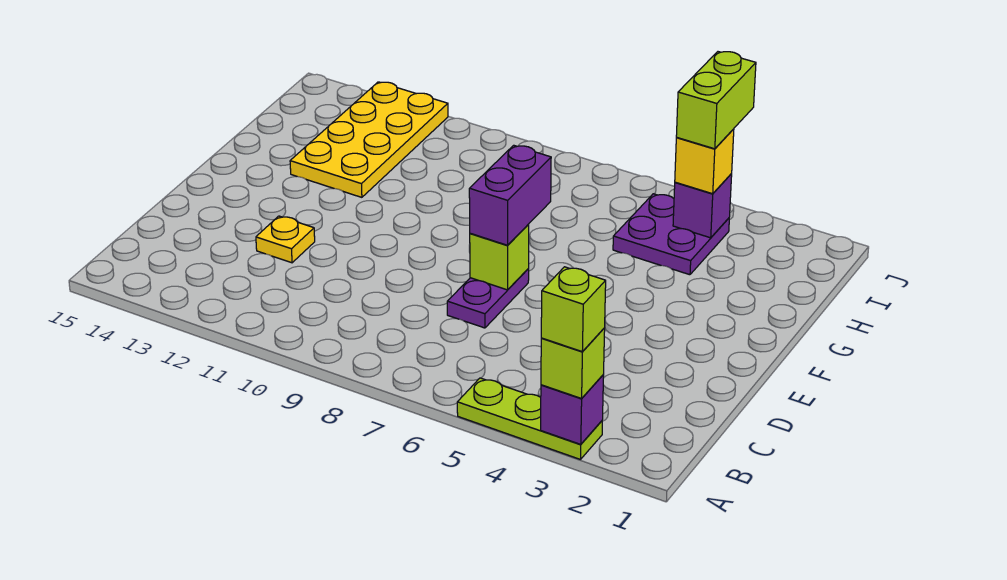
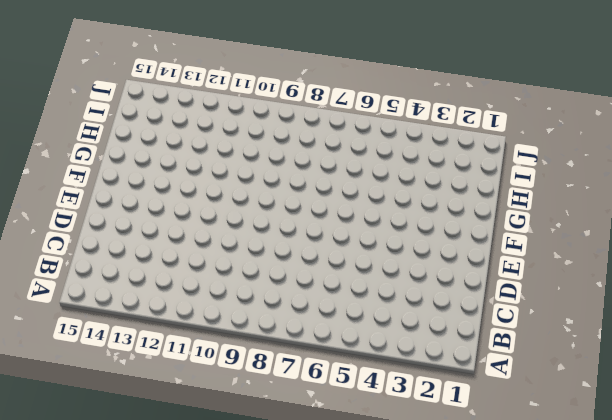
none -> lime plate A3:A5 level 1
none -> purple plate D7:E7 level 1
none -> yellow plate D12 level 1

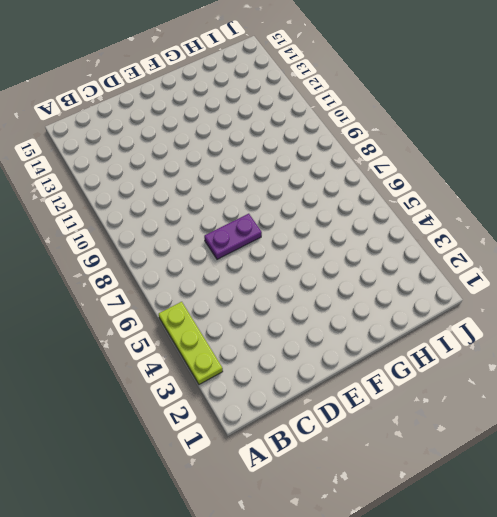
none -> yellow plate D12 level 1
none -> yellow plate G12:J13 level 1
none -> purple plate H4:I5 level 1

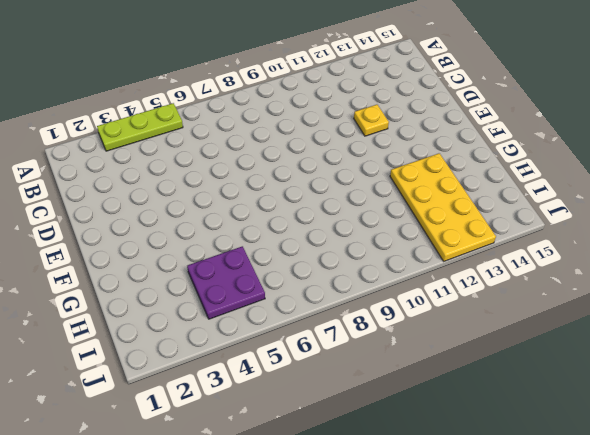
none -> purple plate D7:E7 level 1
none -> purple brick A3 level 2
none -> lime brick E7 level 2

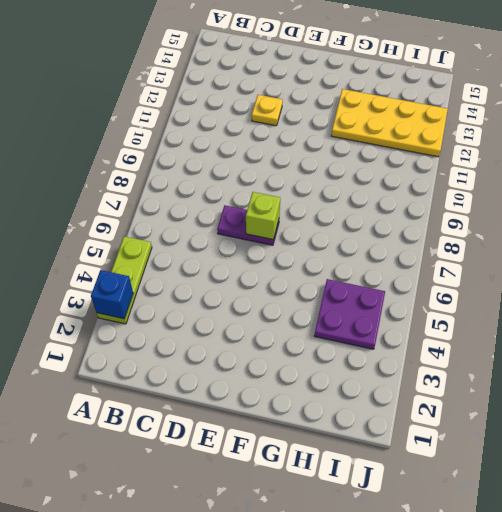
blue brick A3 level 2 -> purple brick A3 level 2
none -> purple brick I4 level 2
none -> lime brick A3 level 3
none -> purple brick E7:F7 level 3

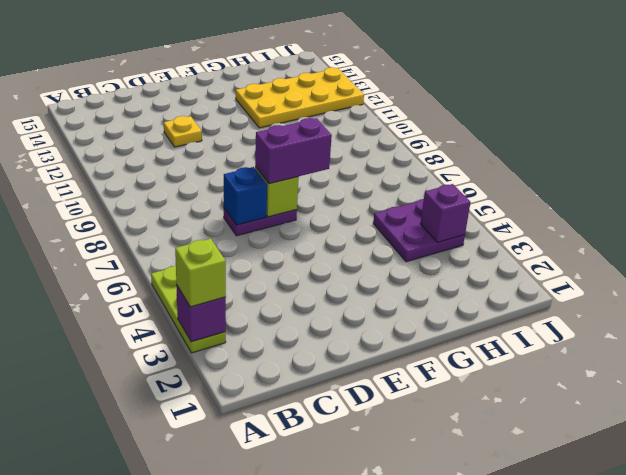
blue brick D7 level 2 -> none
none -> yellow brick I4 level 3
none -> lime brick A3 level 4
none -> lime brick I4:J4 level 4

